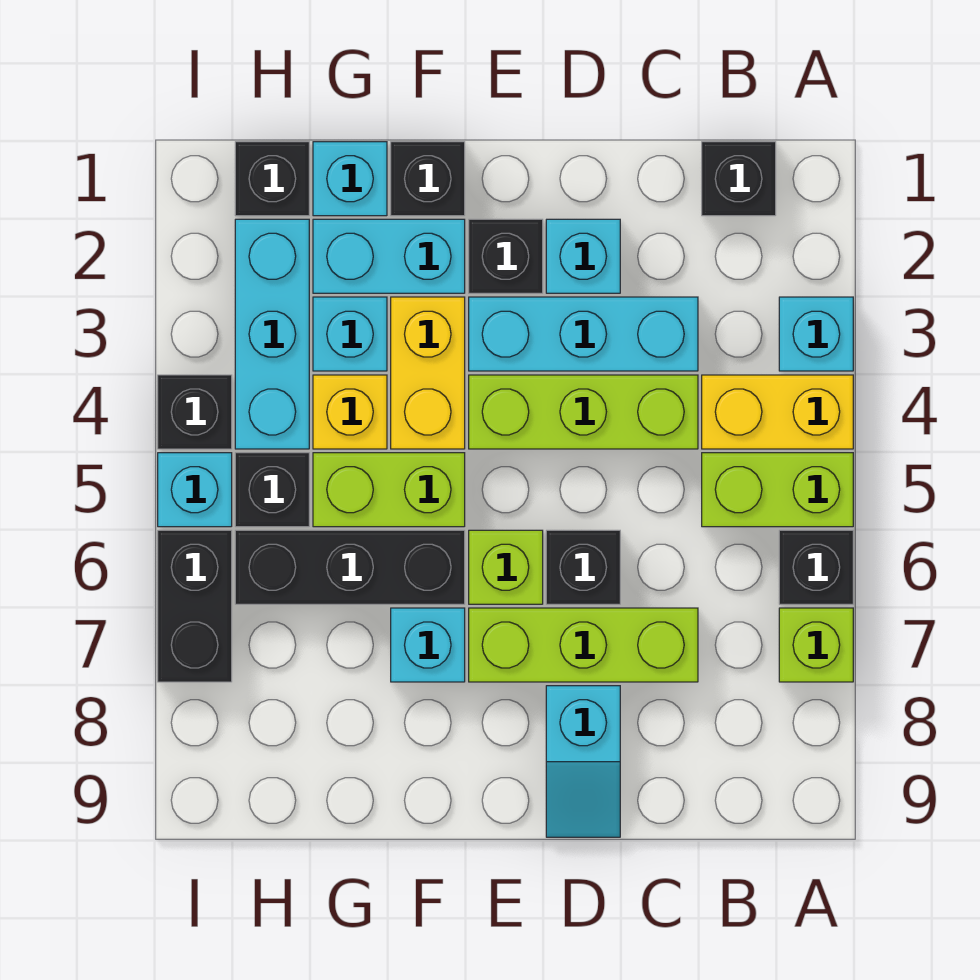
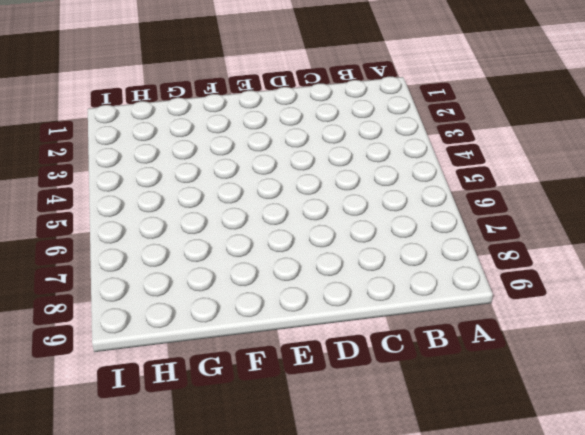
none -> cyan brick A3 level 1
none -> yellow brick A4:B4 level 1
none -> lime brick A5:B5 level 1

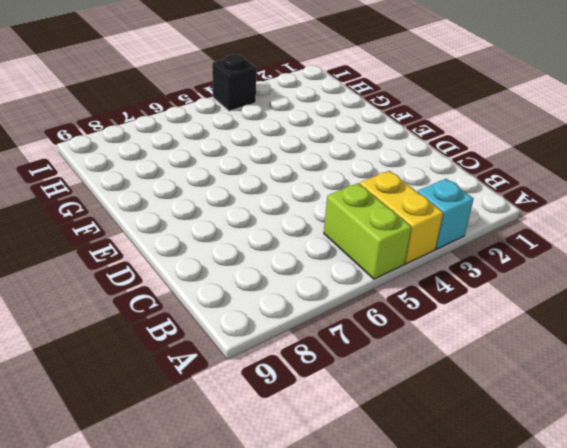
none -> black brick A6 level 1
none -> lime brick A7 level 1
none -> black brick B1 level 1

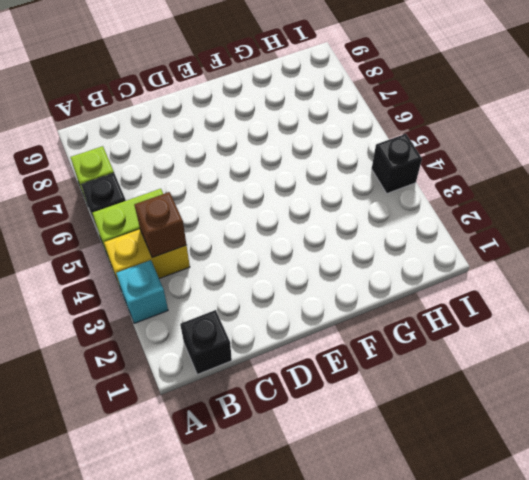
brown brick B4 level 2 -> none
none -> cyan brick C3:E3 level 1
none -> lime brick C4:E4 level 1
none -> lime brick C7:E7 level 1

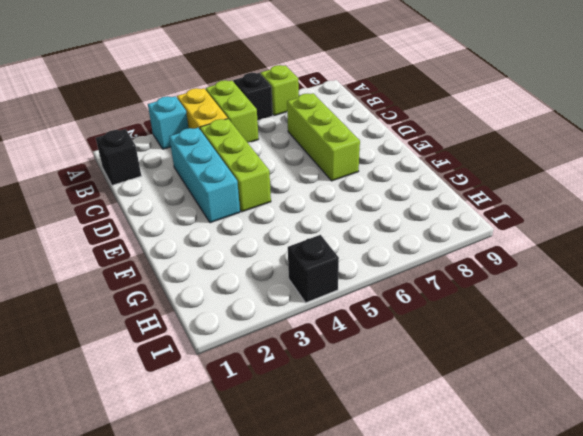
none -> cyan brick D2 level 1
none -> black brick D6 level 1
none -> cyan slope D8:D9 level 1 top 8

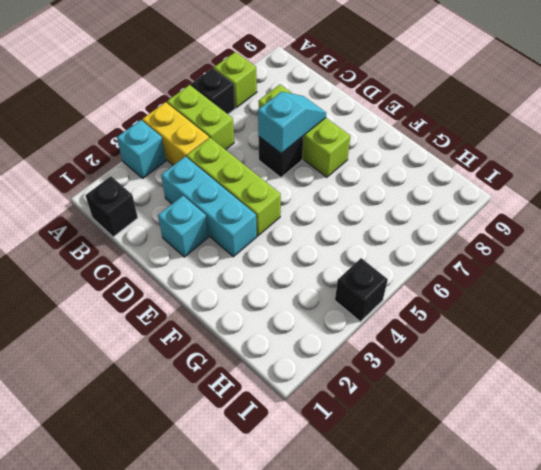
cyan slope D6:D7 level 2 top 6 -> cyan slope D8:D9 level 1 top 8
none -> black brick E2 level 1
none -> lime brick E6 level 1
none -> black brick F1 level 1

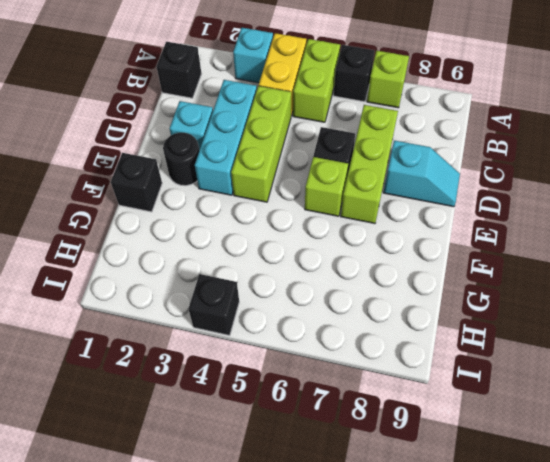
black round brick E2 level 1 -> black brick E2 level 1
none -> cyan brick F2:G2 level 1
none -> yellow brick F3:F4 level 1
none -> lime brick F5:G5 level 1

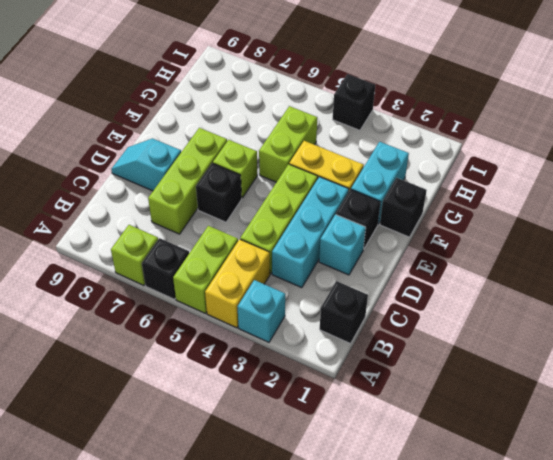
none -> black brick F6:H6 level 1
none -> cyan brick F7 level 1
none -> cyan brick G1 level 1

